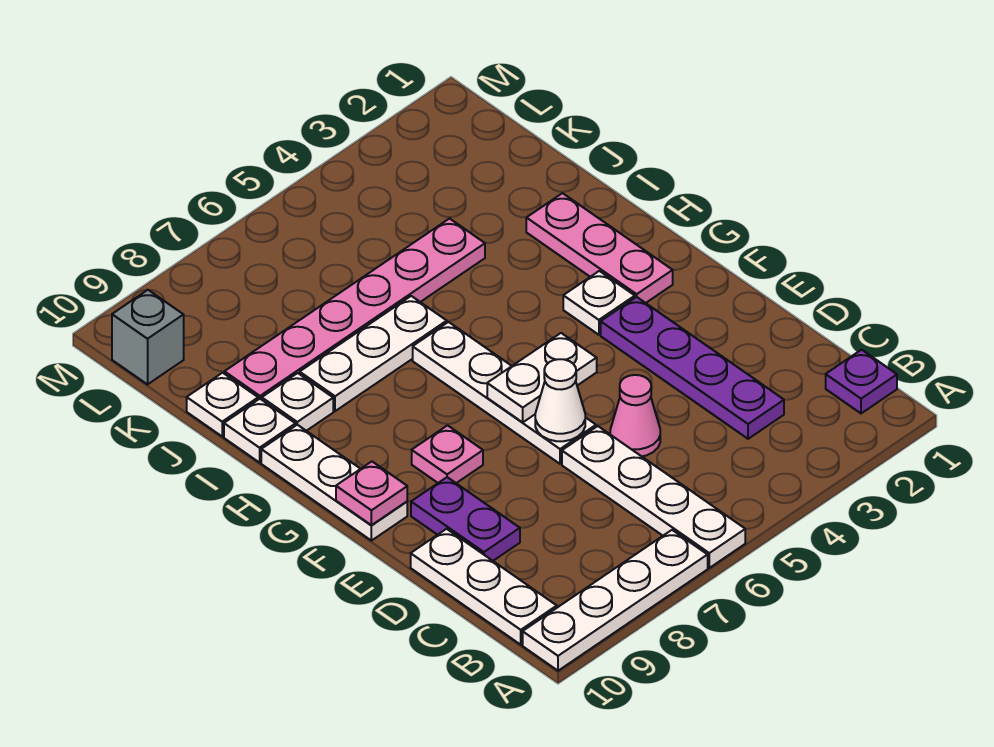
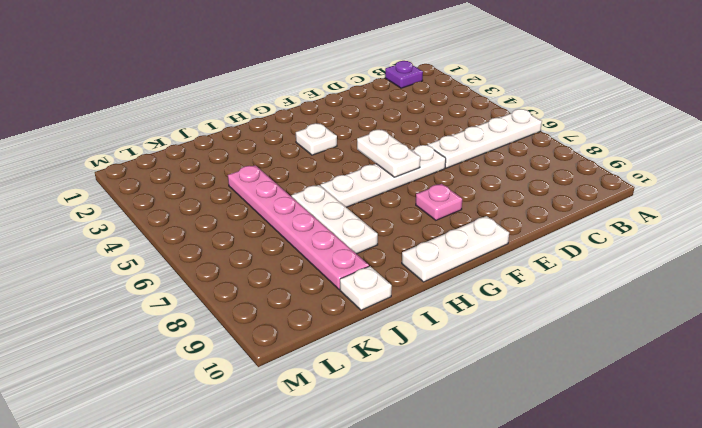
none -> white plate A7:A10 level 1
none -> white plate B10:D10 level 1
none -> purple plate C3:F3 level 1

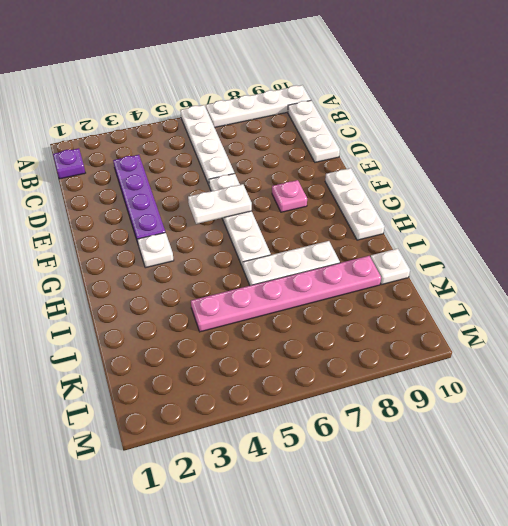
none -> pink cone D5 level 1
none -> purple plate D9:E9 level 1
none -> pink plate G2:I2 level 1

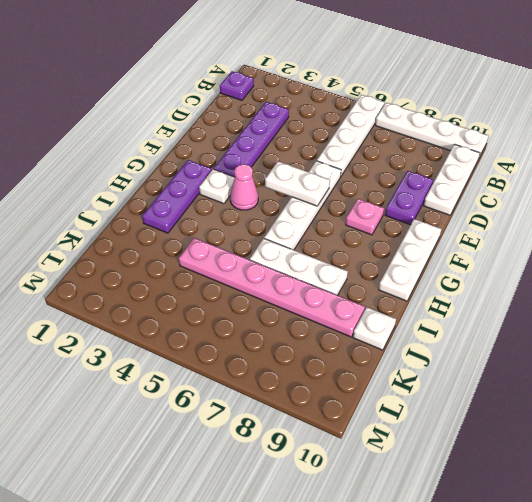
purple plate G2:I2 level 1 -> pink plate G2:I2 level 1
pink cone G4 level 1 -> pink cone D5 level 1
none -> white plate I9 level 1
none -> white plate I10 level 1
none -> grey brick L10 level 1

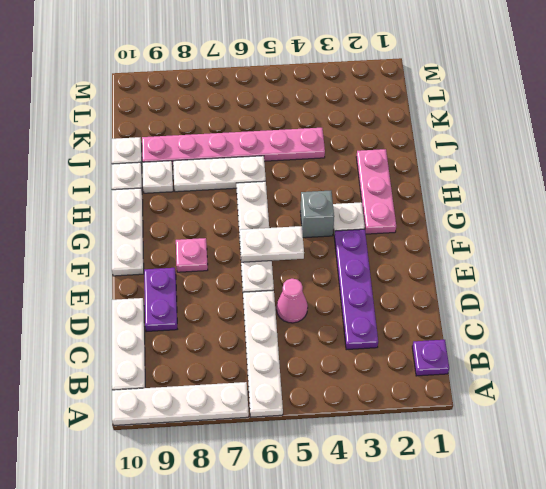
grey brick G4 level 1 -> grey brick L10 level 1
none -> white cone E6 level 2
none -> pink plate F10 level 2

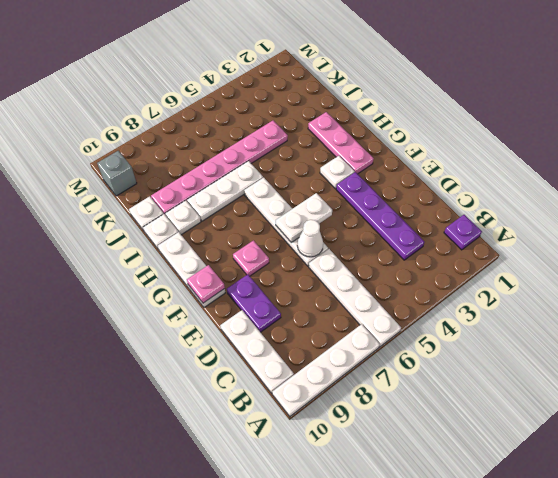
none -> pink cone D5 level 1

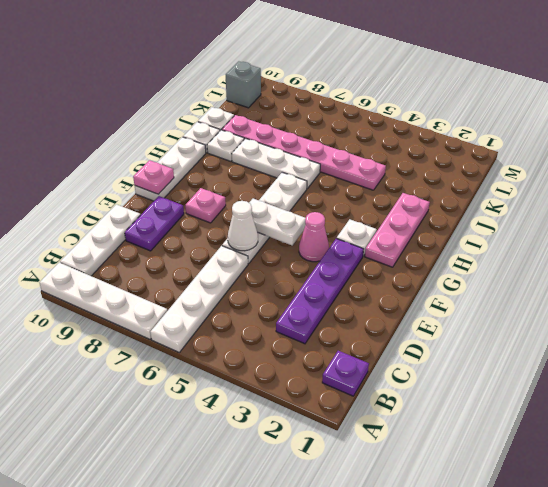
pink cone F4 level 1 -> pink cone D5 level 1

